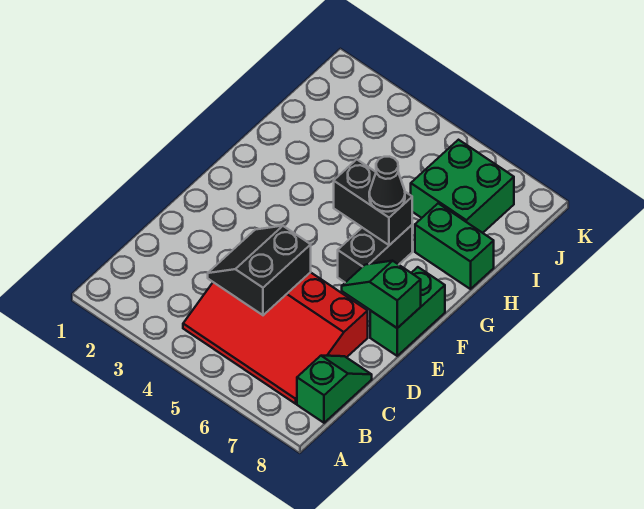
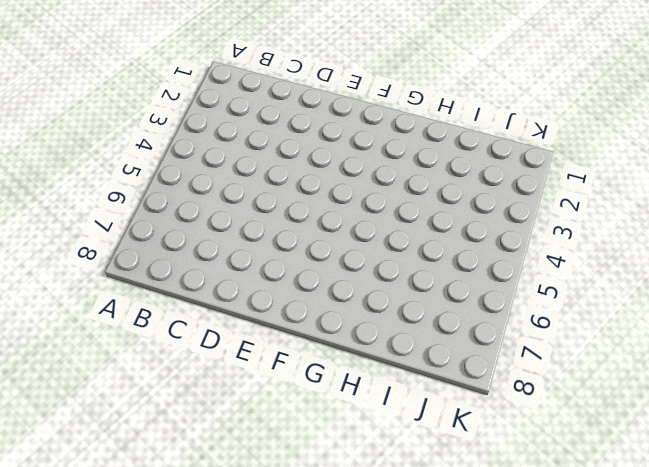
none -> red slope B4:D7 level 1 top D
none -> green slope B8:C8 level 1 top B

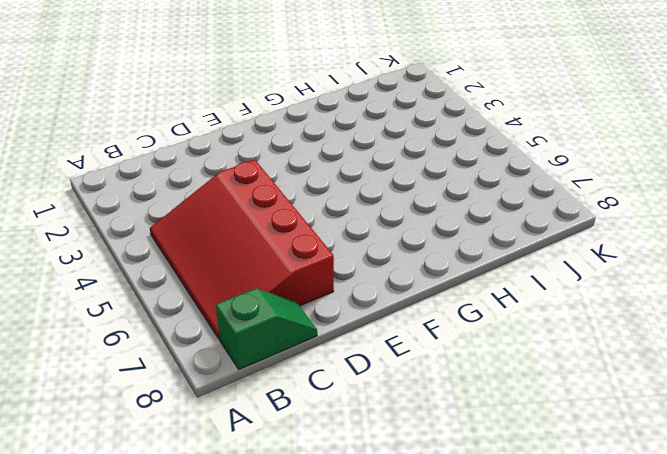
none -> green brick E8:F8 level 1
none -> black brick F6:G6 level 1

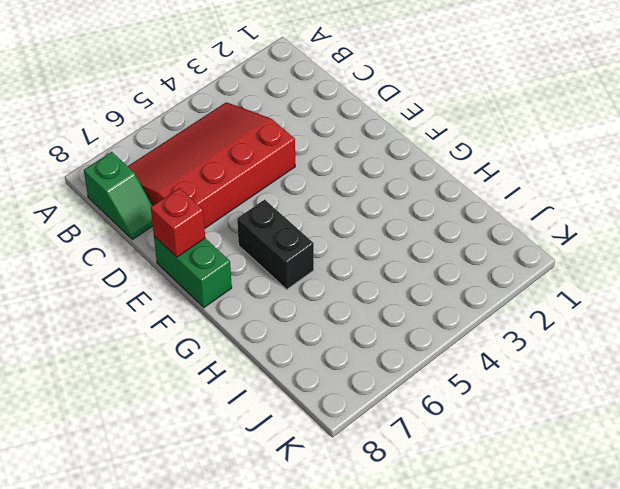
red brick E8 level 2 -> green slope E7:E8 level 2 top 8
none -> green brick H7:H8 level 1
none -> green brick I6:J7 level 1

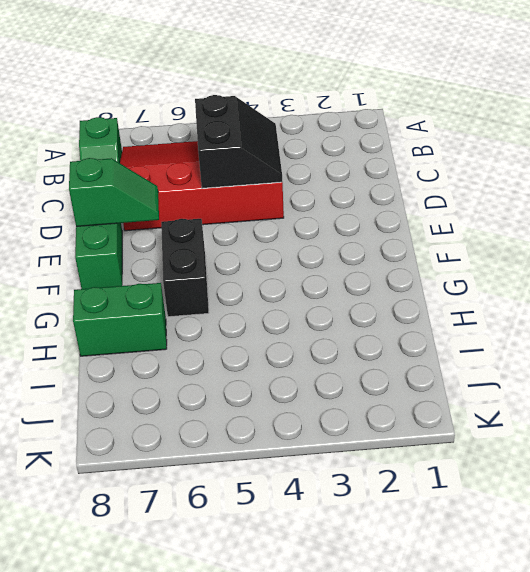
none -> green brick I6:J7 level 1
none -> black brick G5:G6 level 2

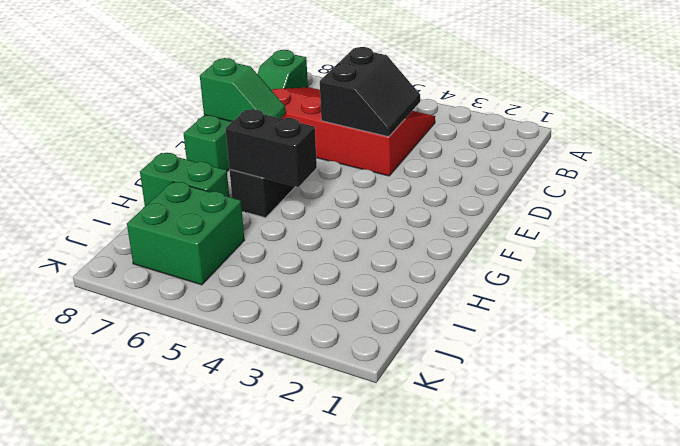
none -> black cone G6 level 3

